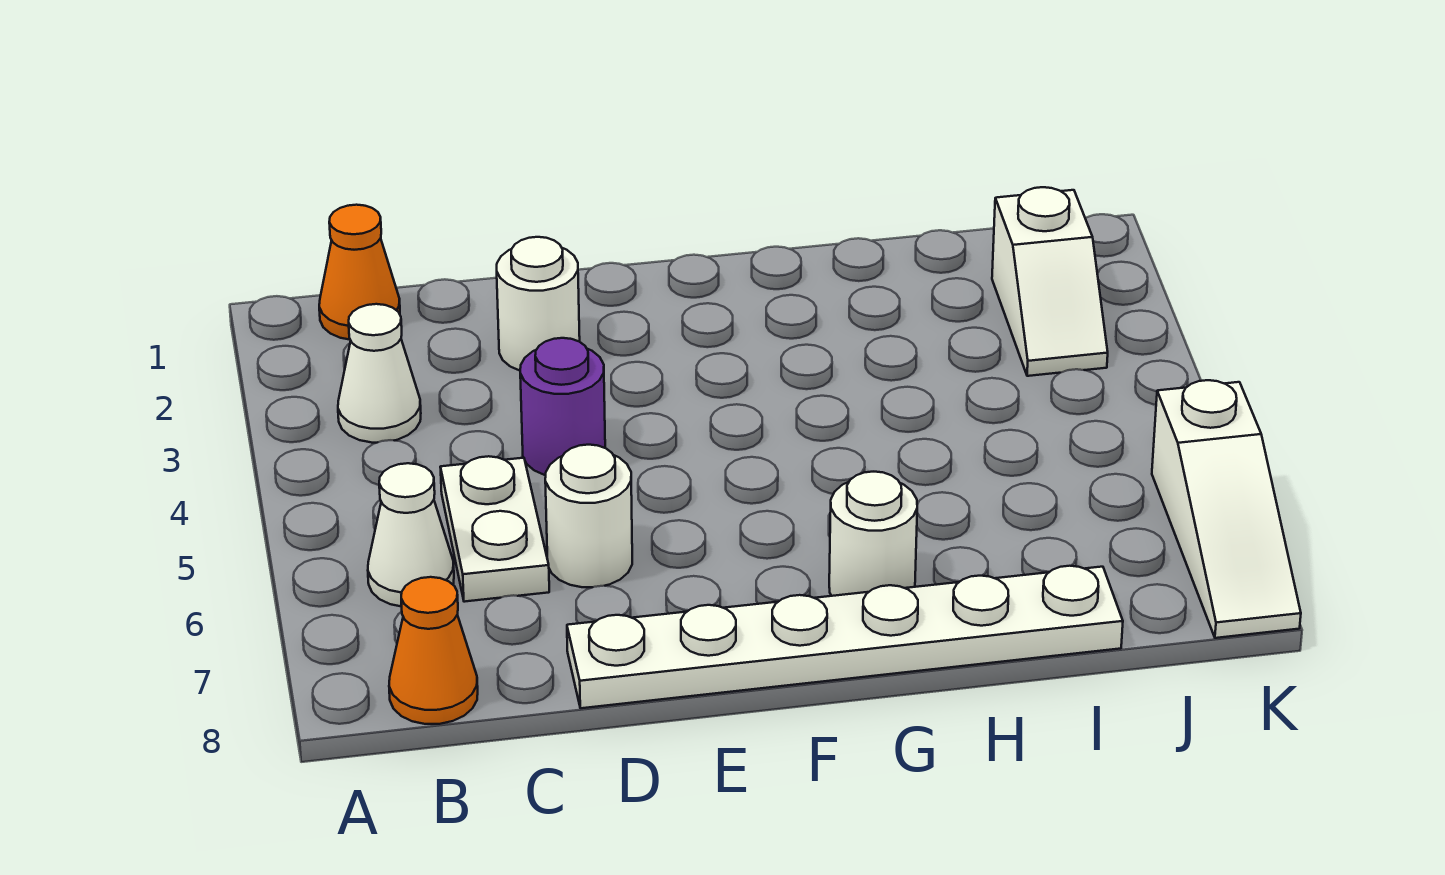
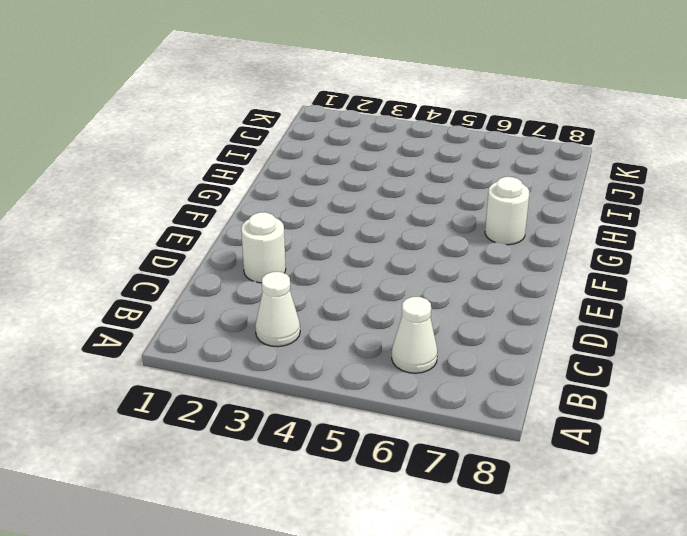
none -> orange cone B1 level 1
none -> orange cone B8 level 1
none -> white plate C5:C6 level 1

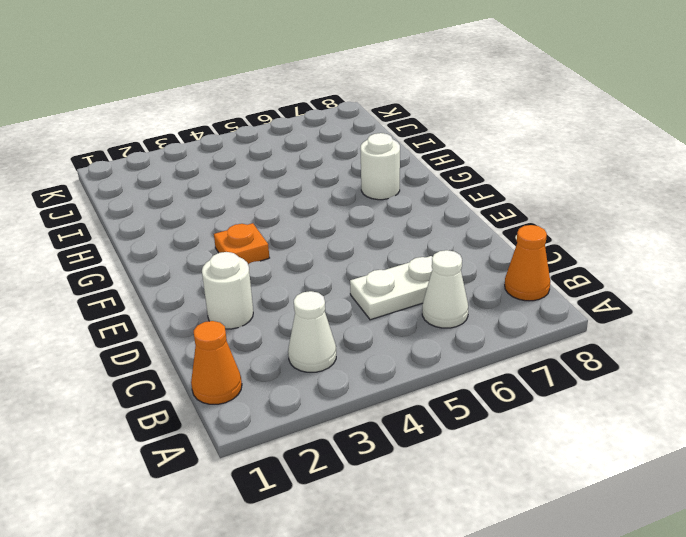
orange plate F3 level 1 -> none
none -> purple round brick D4 level 1
none -> white round brick D6 level 1
none -> white plate D8:I8 level 1

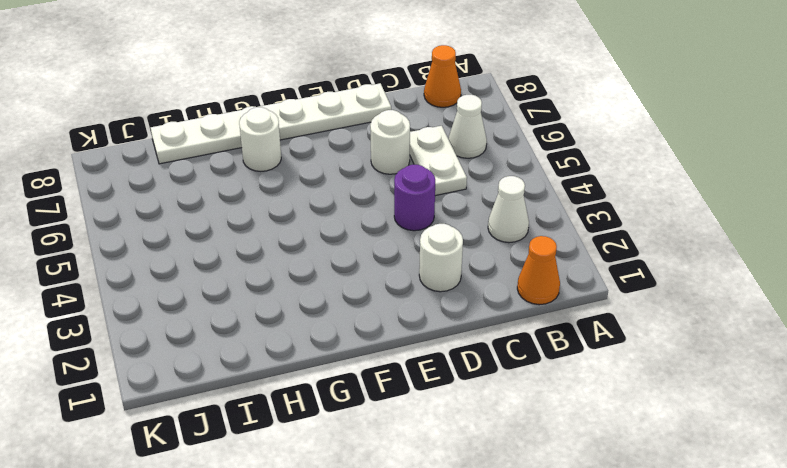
none -> white slope J2:J3 level 1 top 2
none -> white slope K6:K8 level 1 top 6

